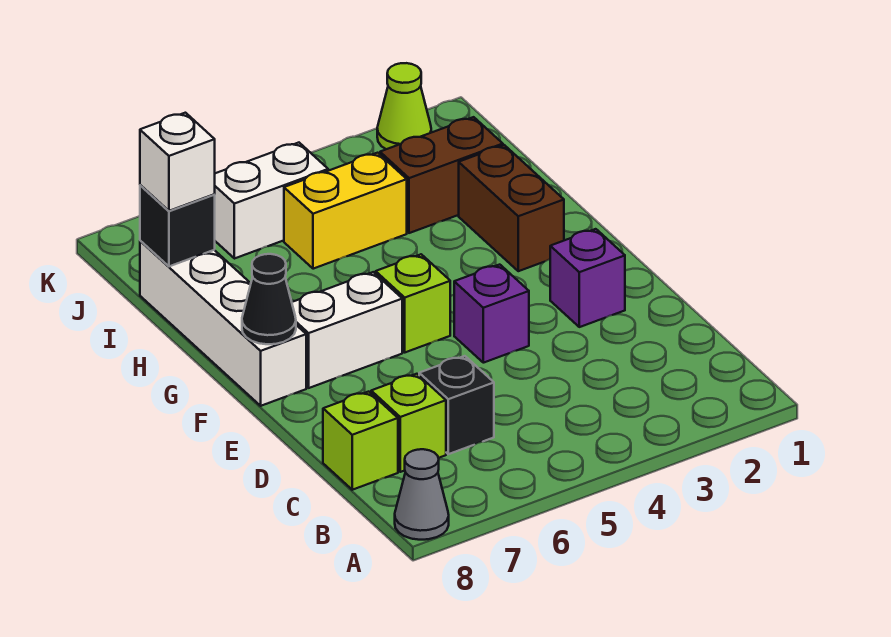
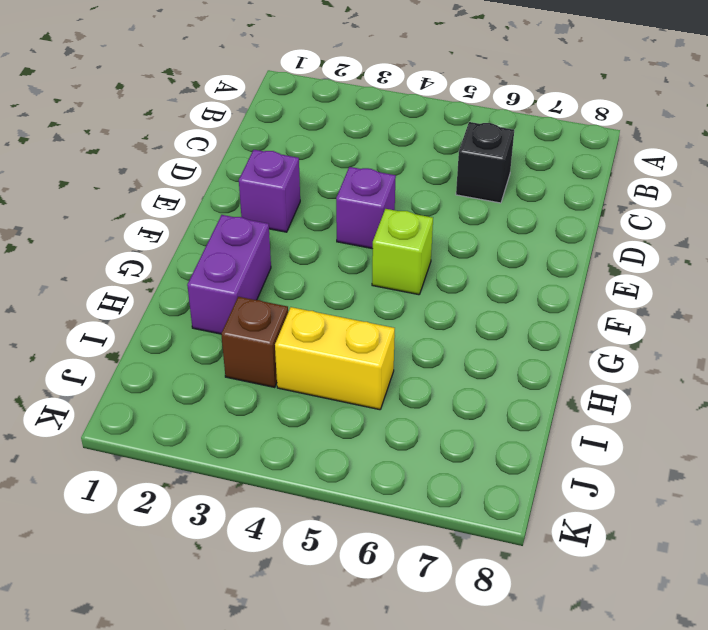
purple brick G2:H2 level 1 -> brown brick G2:H2 level 1
brown brick I3 level 1 -> brown brick I2:I3 level 1
none -> grey cone A8 level 1
none -> lime brick C7 level 1
none -> lime brick C8 level 1

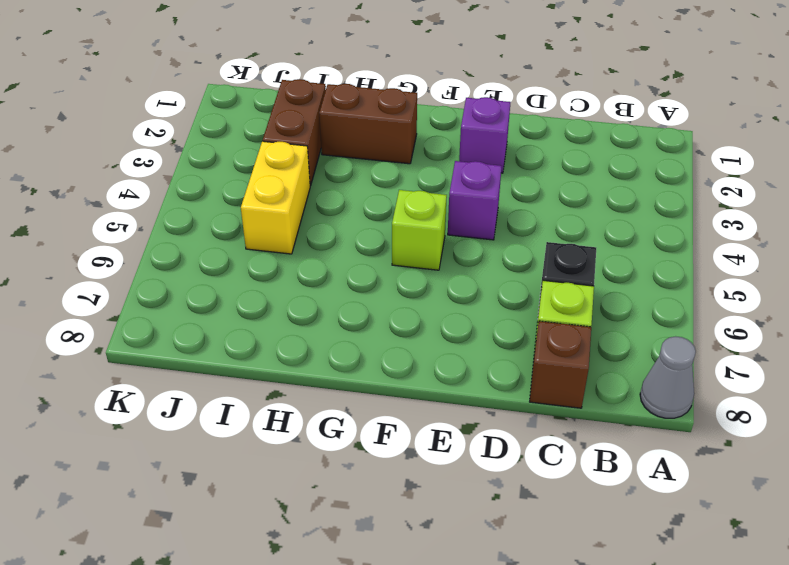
brown brick C8 level 1 -> lime brick C8 level 1
none -> white brick F6:F7 level 1
none -> white brick F8:I8 level 1
none -> white brick J5:J6 level 1

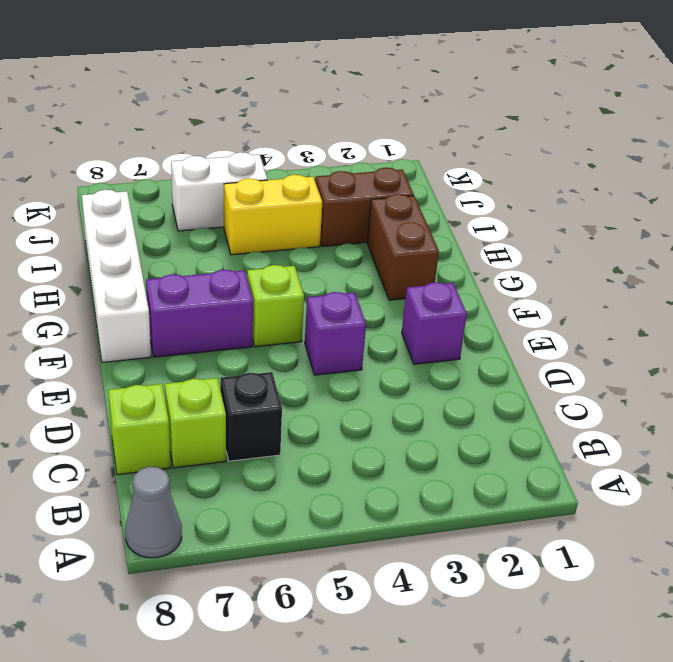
purple brick F6:F7 level 1 -> white brick F6:F7 level 1
none -> lime cone K2 level 1
none -> black cone F8 level 2
none -> black brick I8 level 2

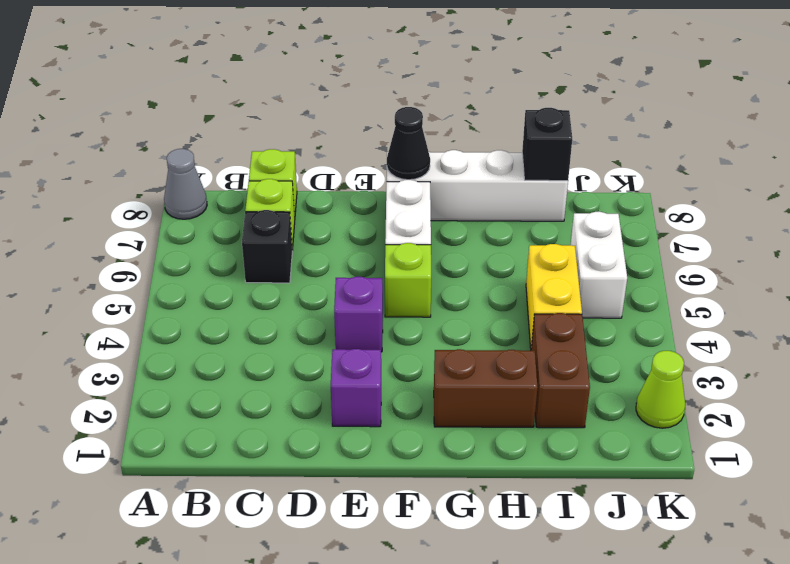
none -> white brick I8 level 3

